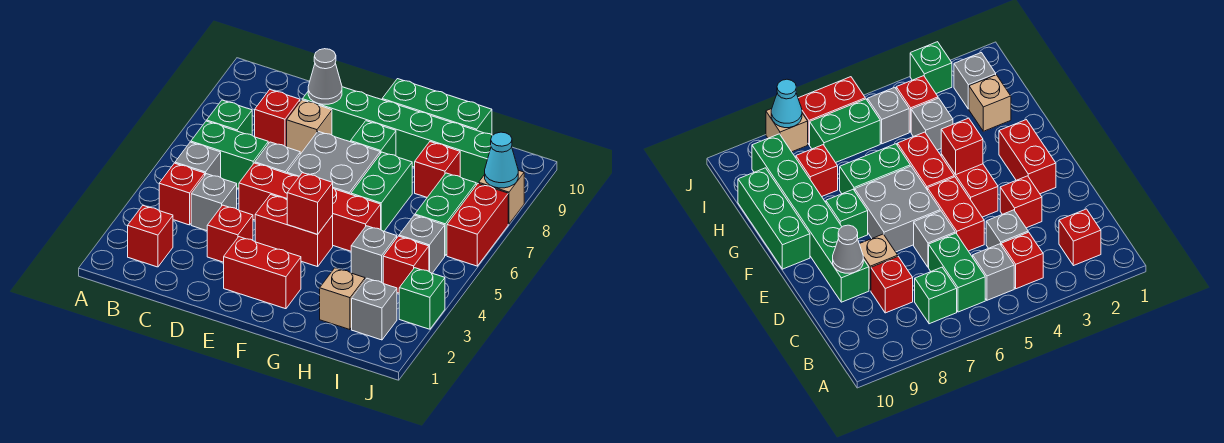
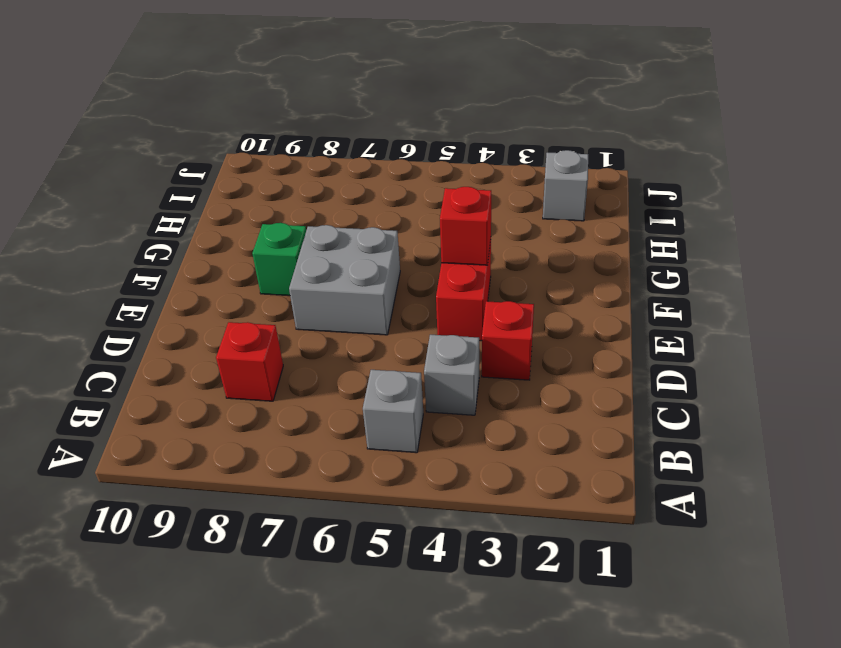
none -> red brick B2 level 1
none -> red brick B4 level 1
none -> green brick B6:C6 level 1
none -> green brick B7 level 1

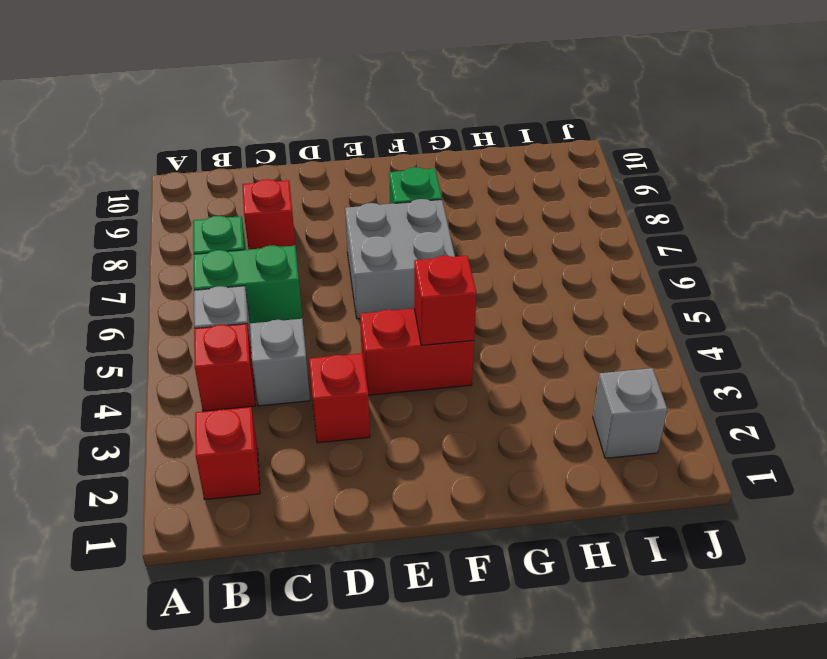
none -> red brick D5:E5 level 1
none -> grey brick D6 level 1
none -> tan brick D8 level 1
none -> green brick D9:I9 level 1

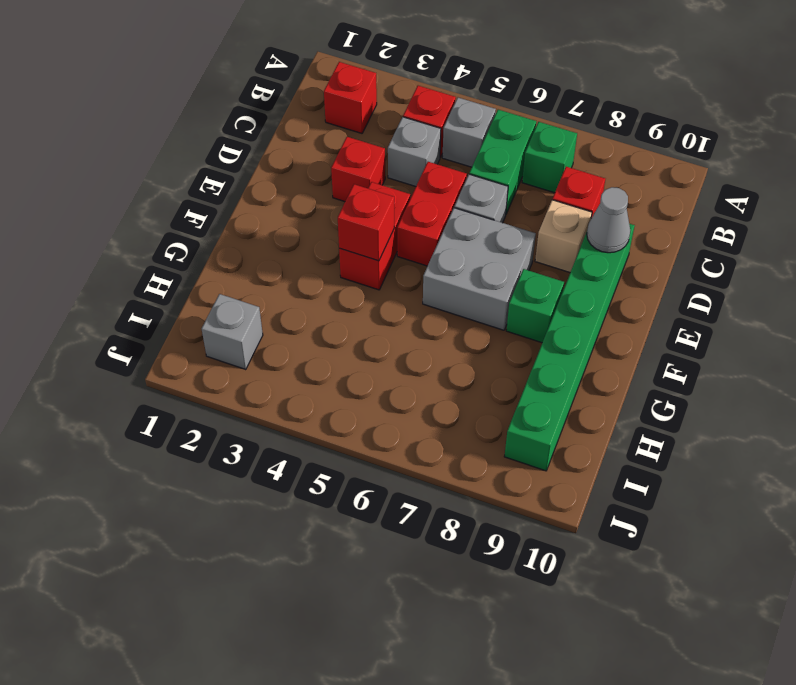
none -> red brick E2:F2 level 1
none -> red brick F5:G5 level 1
none -> green brick F10:H10 level 1
none -> green brick G6:G7 level 1

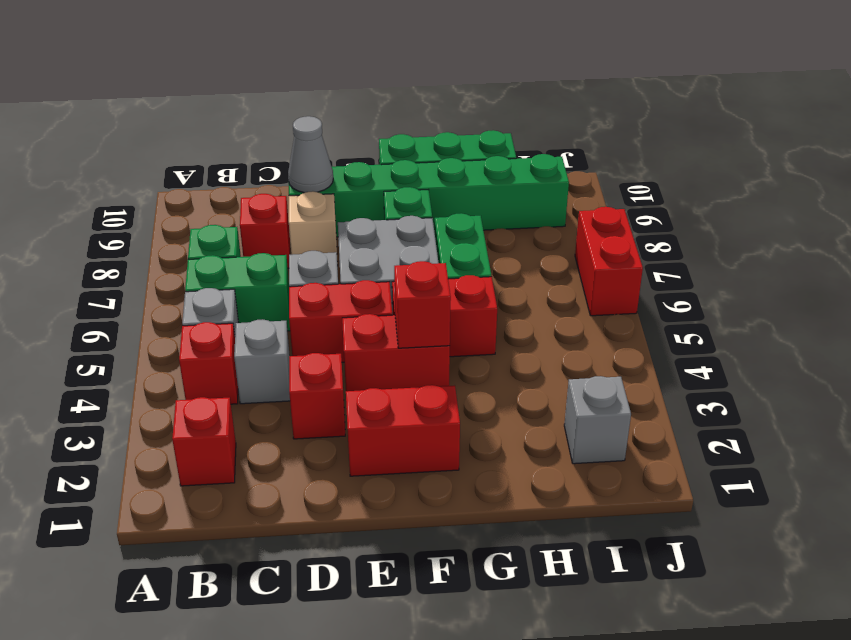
none -> tan brick H2 level 1
none -> grey brick H4 level 1
none -> red brick H8 level 1
none -> red brick I4 level 1

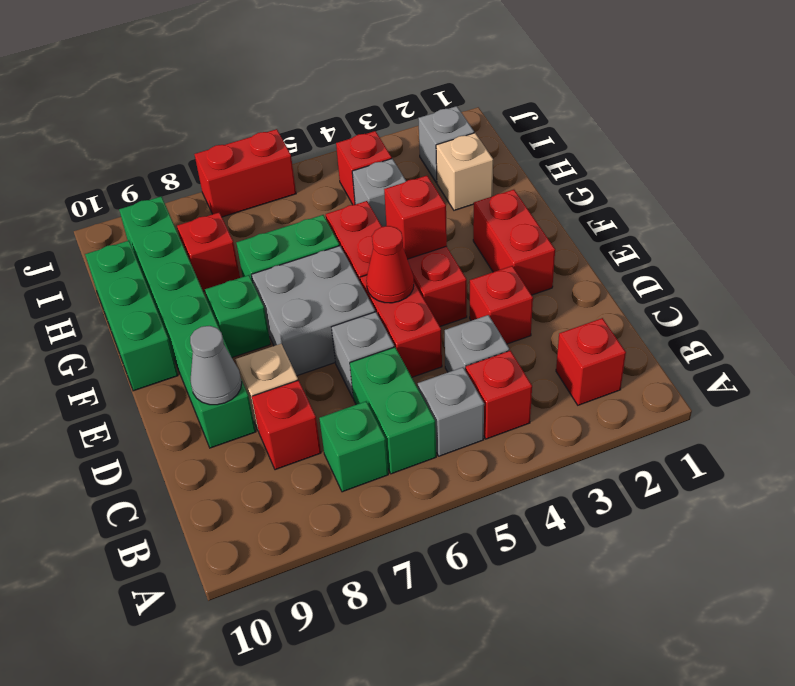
red cone E5 level 2 -> none
none -> grey brick I5 level 1
none -> green brick I6:I7 level 1
none -> green brick J3 level 1
none -> tan brick J8 level 1

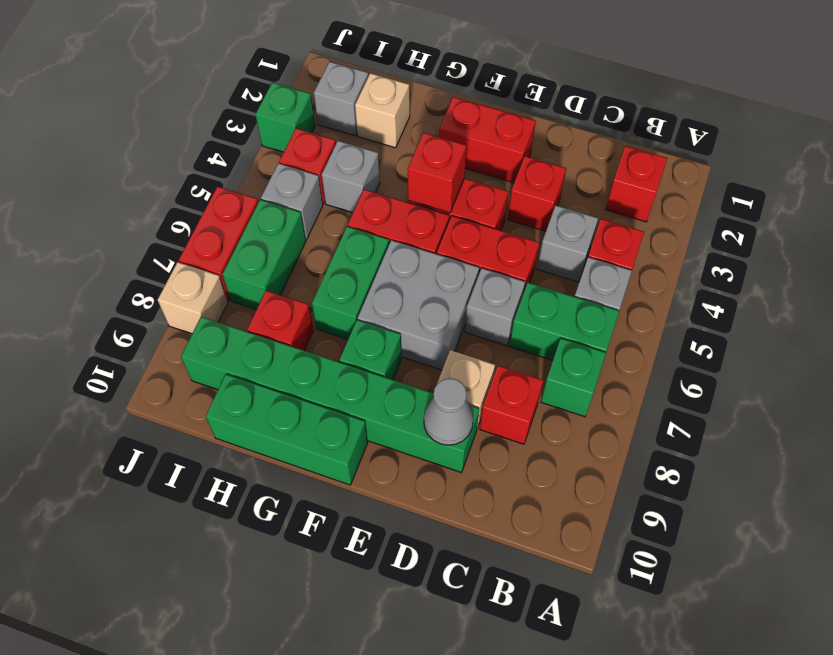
none -> cyan cone J8 level 2

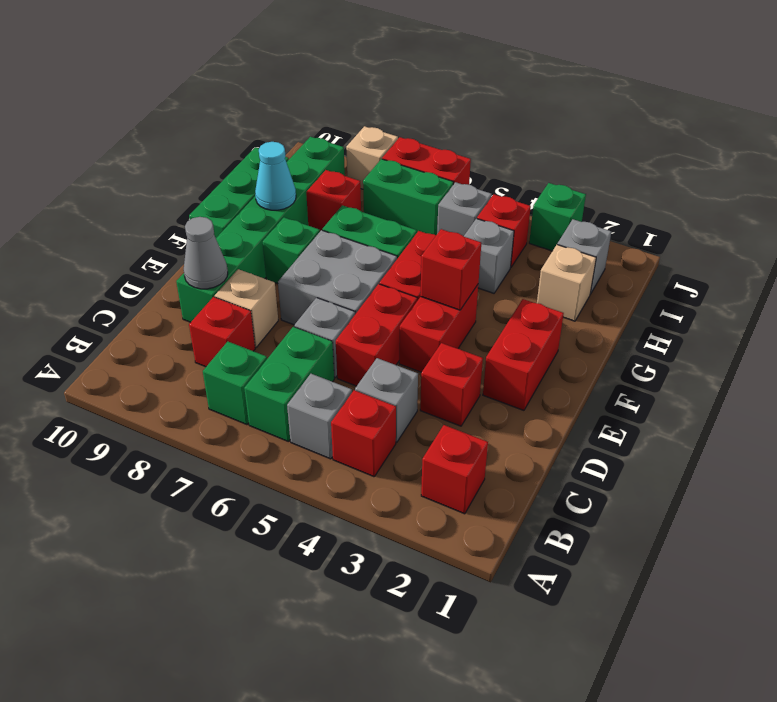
cyan cone G9 level 2 -> cyan cone J8 level 2

